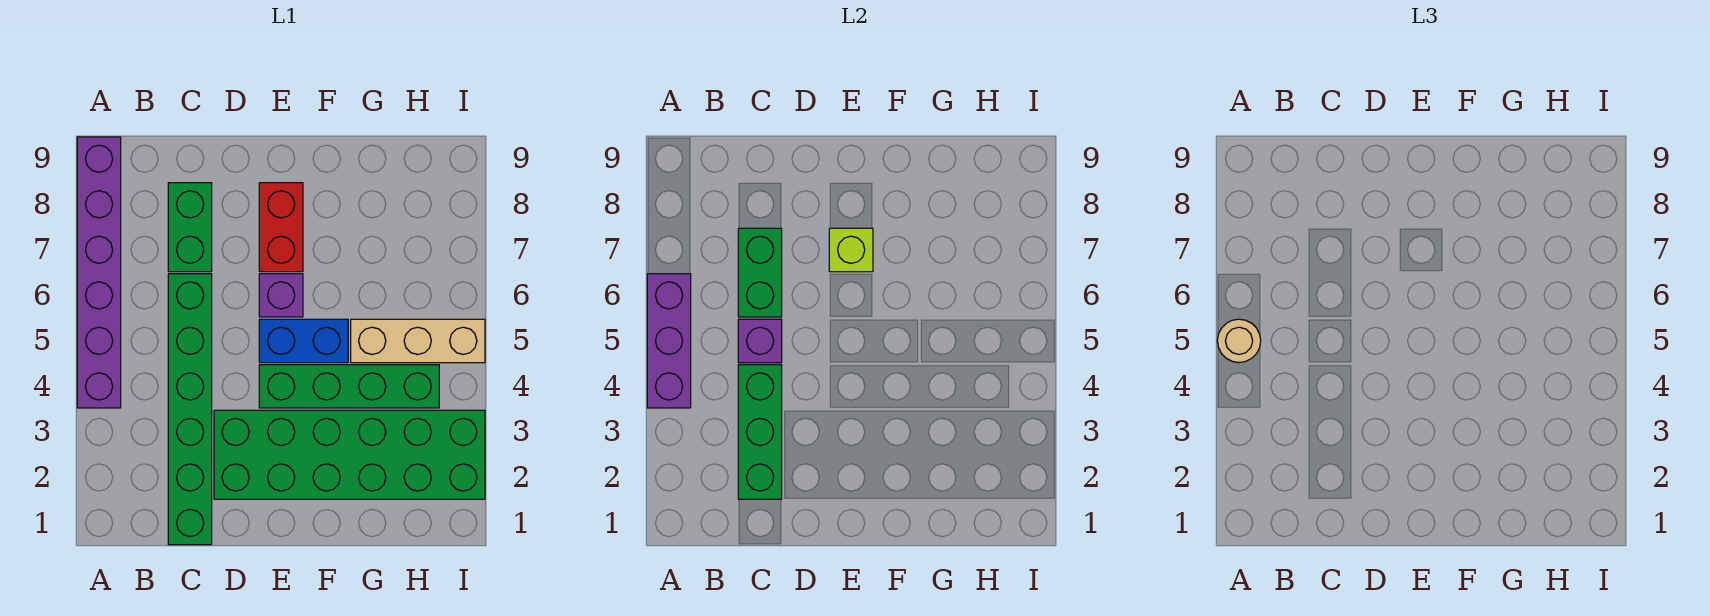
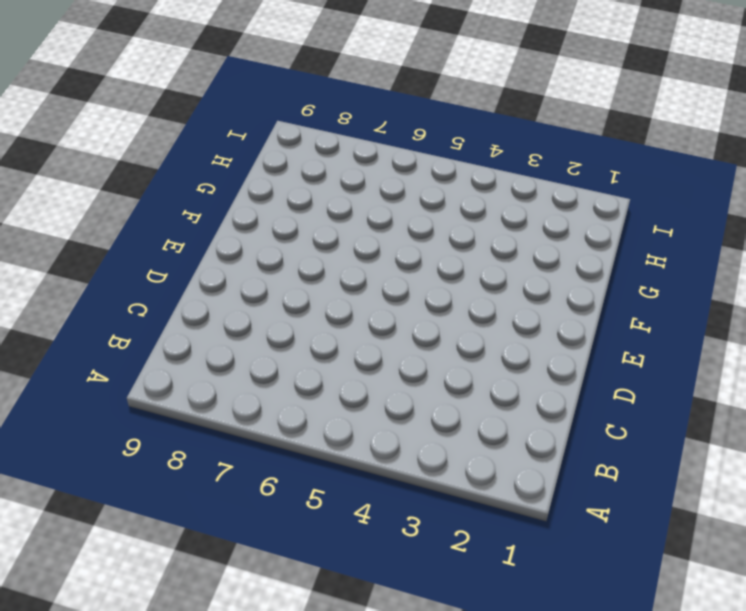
none -> purple brick A4:A9 level 1
none -> green brick C1:C6 level 1
none -> green brick C7:C8 level 1

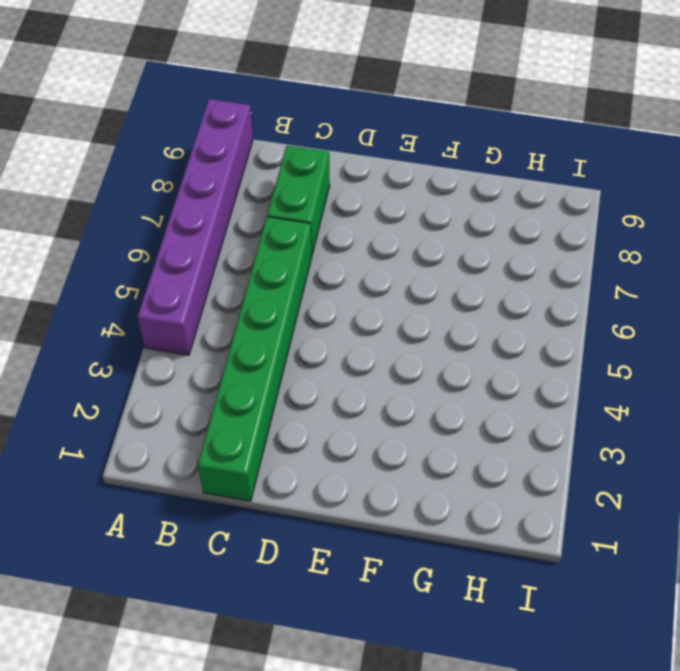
none -> green brick D2:I3 level 1
none -> green brick E4:H4 level 1
none -> blue brick E5:F5 level 1

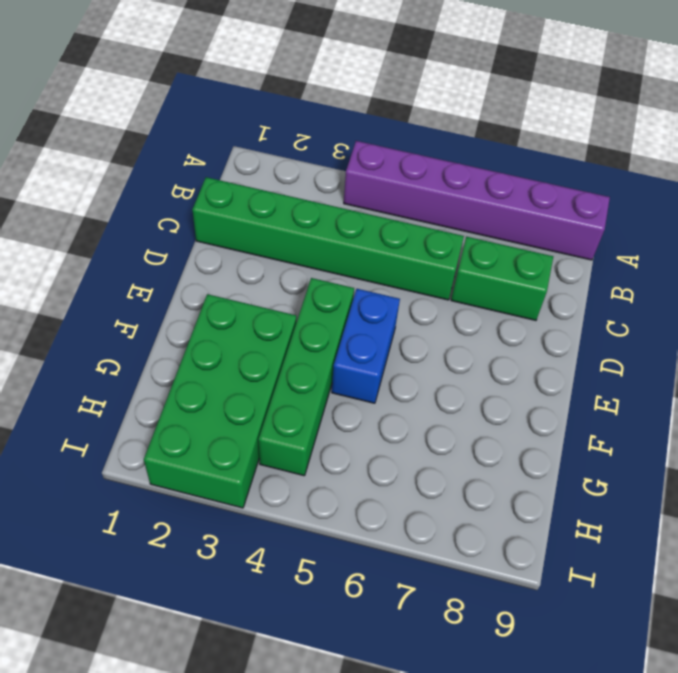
green brick F2:I3 level 1 -> green brick D2:I3 level 1
none -> purple brick E6 level 1
none -> red brick E7:E8 level 1
none -> tan brick G5:I5 level 1

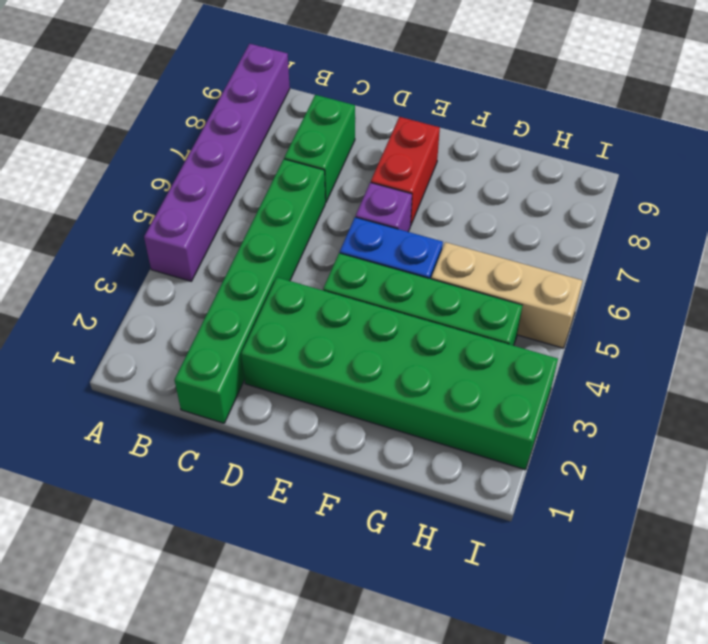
none -> purple brick A4:A6 level 2
none -> green brick C2:C4 level 2
none -> purple brick C5 level 2

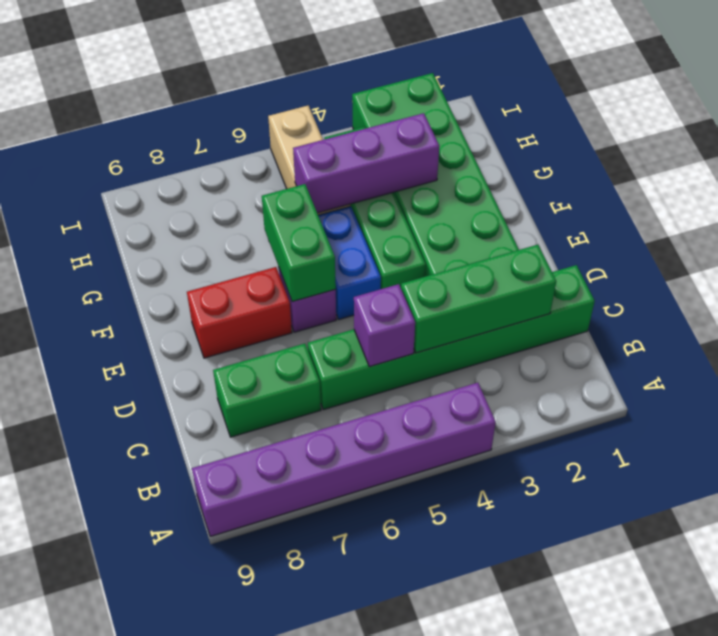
green brick E6:F6 level 2 -> green brick C6:C7 level 2
purple brick G3:G5 level 2 -> purple brick A4:A6 level 2
none -> lime brick E7 level 2
none -> tan round brick A5 level 3

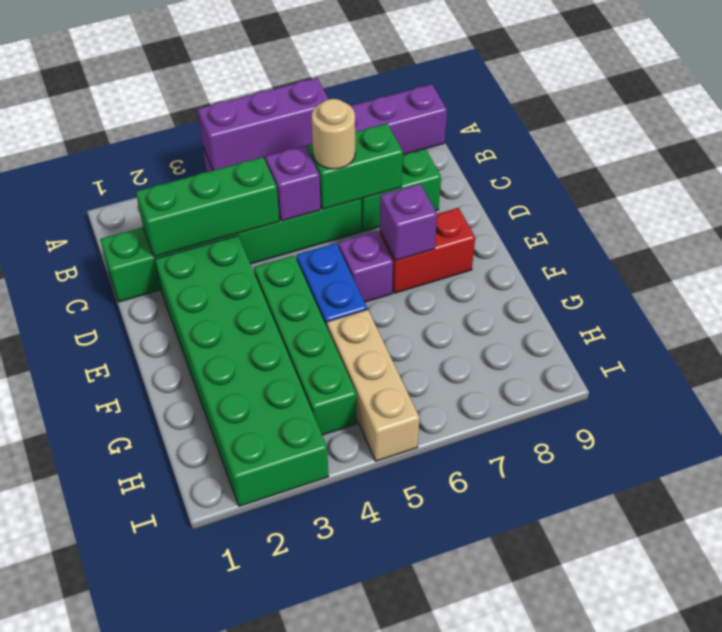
tan round brick C6 level 3 -> tan round brick A5 level 3
purple brick E7 level 2 -> lime brick E7 level 2

